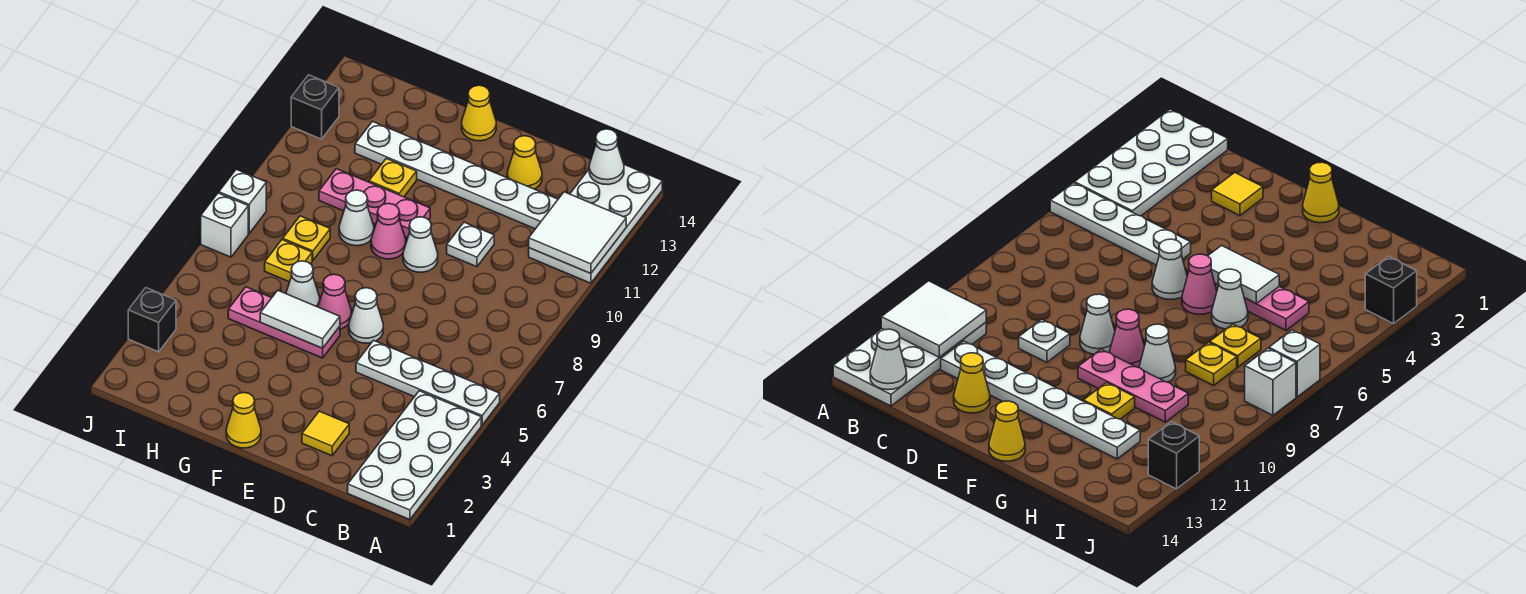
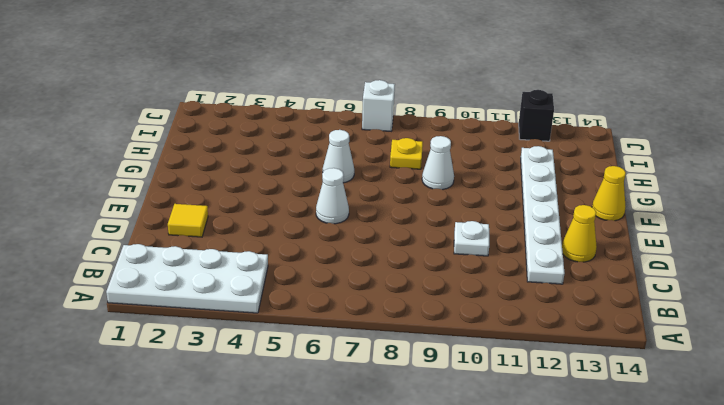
none -> white plate A5:D5 level 1
none -> white plate A11:B14 level 1
none -> white cone E9 level 1

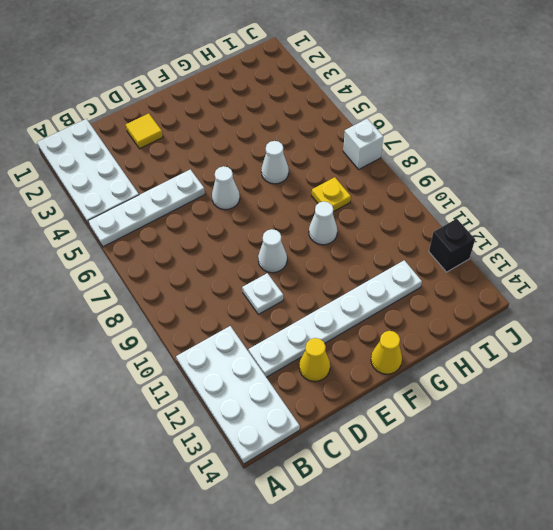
none -> yellow cone F1 level 1
none -> pink plate F5:H5 level 1
none -> pink cone F6 level 1

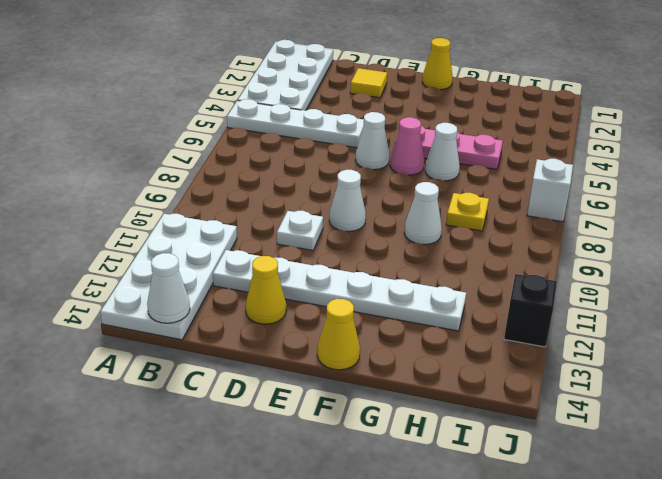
none -> pink cone F9 level 1
none -> pink plate F10:H10 level 1
none -> yellow plate G11 level 1

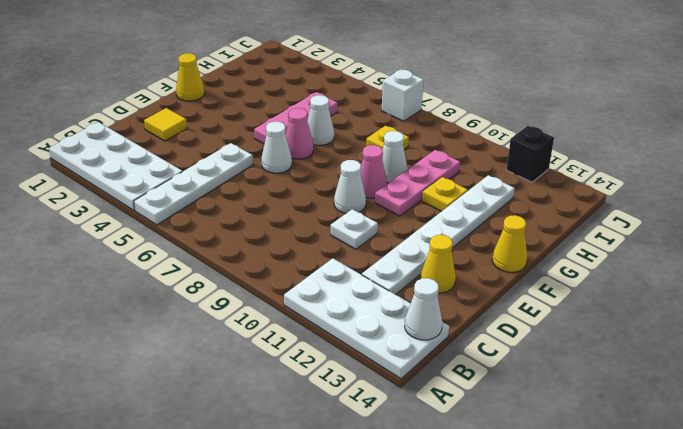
none -> yellow plate H7 level 1
none -> black brick J3 level 1
none -> white brick J8 level 1

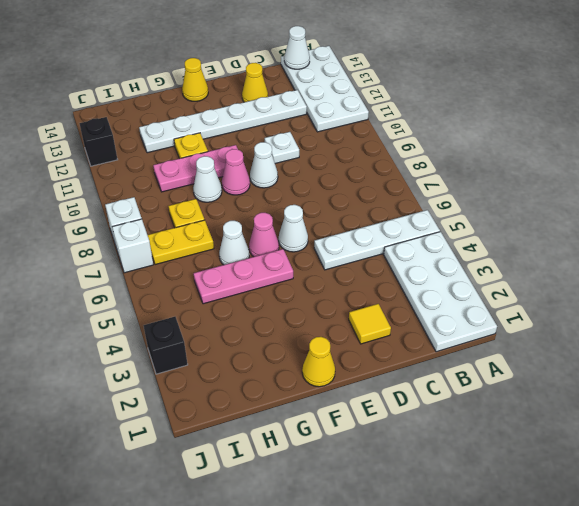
yellow plate H7:I7 level 1 -> yellow plate H7 level 1
none -> white tile A11:B12 level 2
none -> white tile F5:G5 level 2

